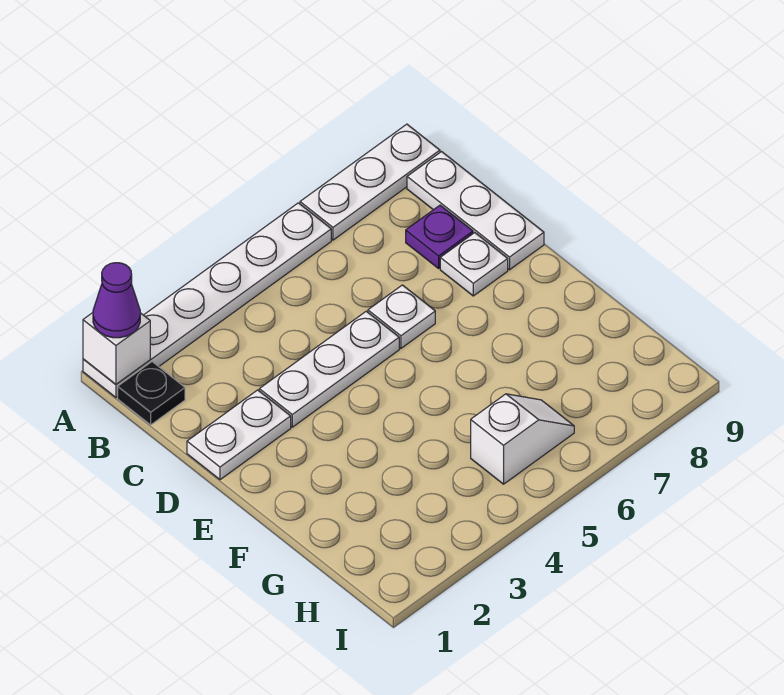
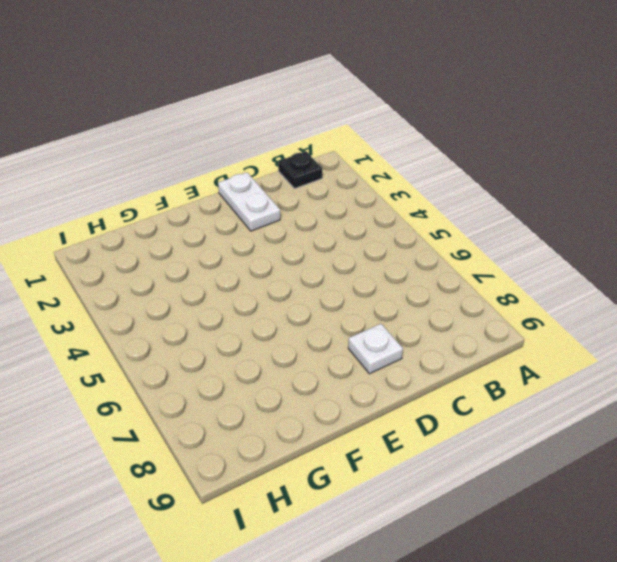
none -> white plate A1:A6 level 1
none -> white plate A7:A9 level 1
none -> white plate B9:D9 level 1

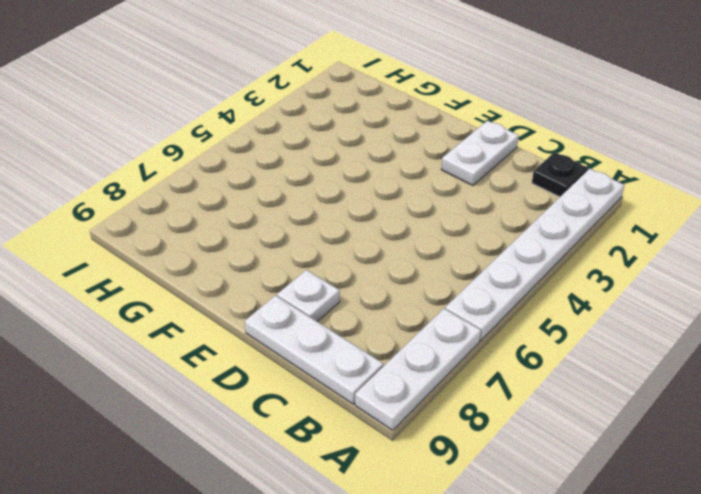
none -> purple plate C8 level 1
none -> white plate D3:D5 level 1
none -> white plate D6 level 1

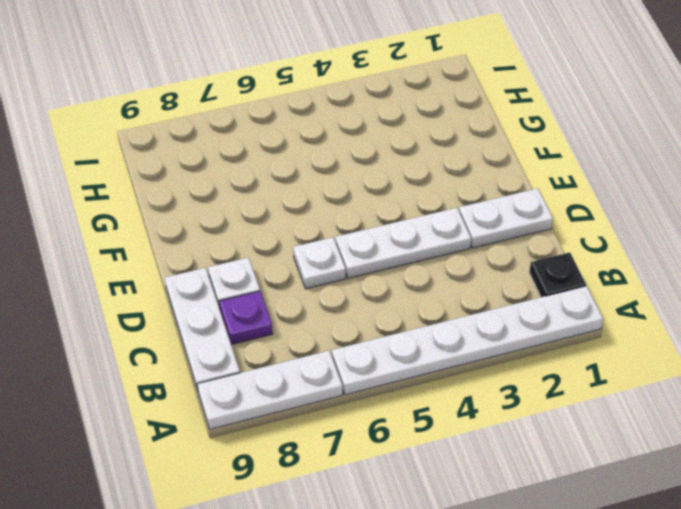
none -> white slope H5:H6 level 1 top 5
none -> white brick A1 level 2
none -> purple cone A1 level 3

